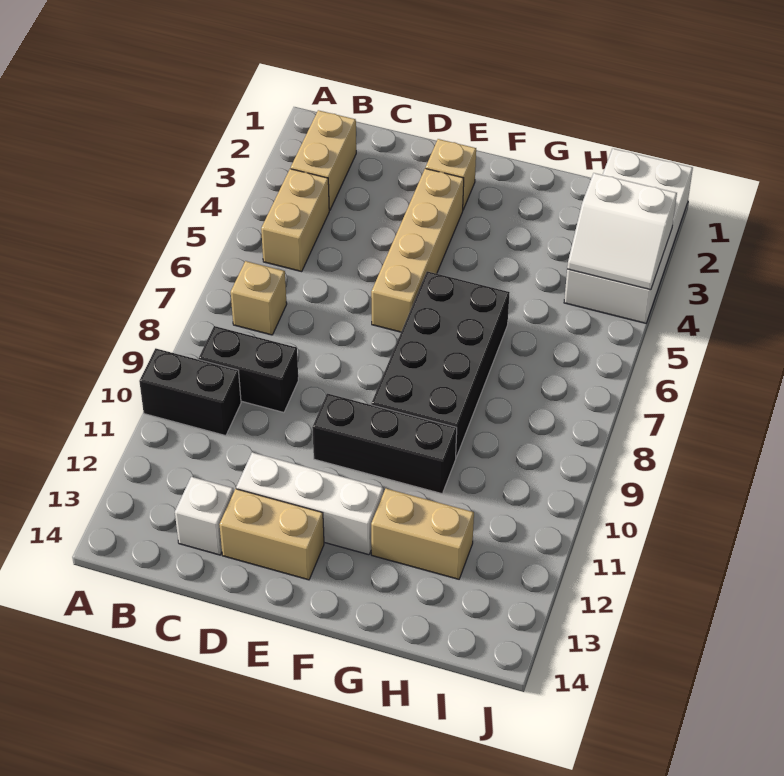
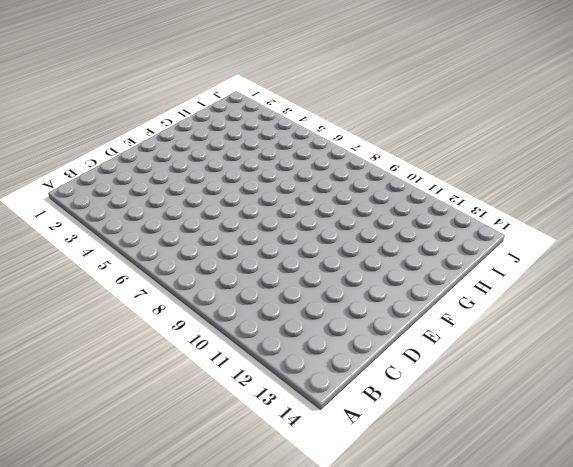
none -> black brick A10:B10 level 1
none -> tan brick B2:B3 level 1
none -> tan brick B4:B5 level 1

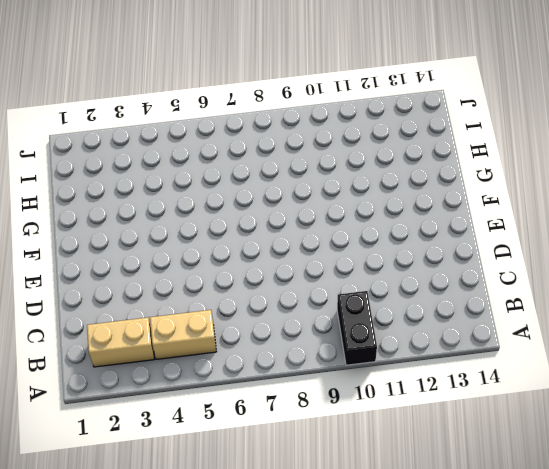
none -> tan brick B7 level 1
none -> black brick B9:C9 level 1
none -> white brick C13 level 1

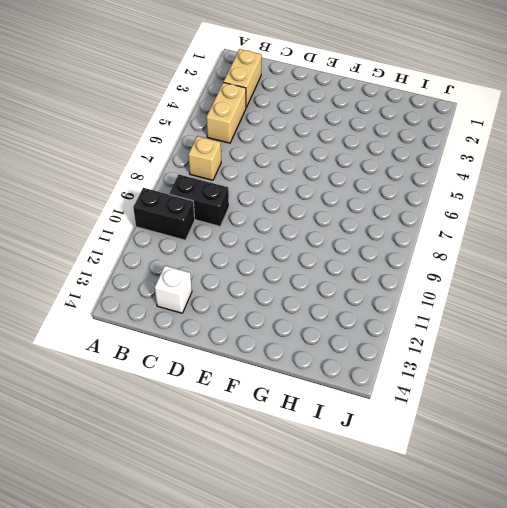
none -> white brick D12:F12 level 1
none -> tan brick D13:E13 level 1
none -> tan brick E2 level 1

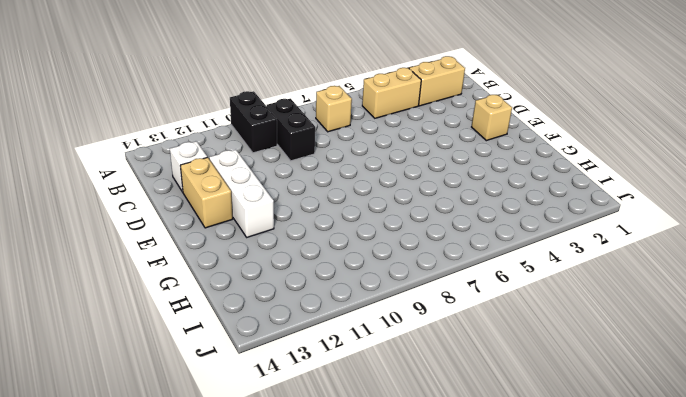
none -> tan brick E3:E6 level 1
none -> black brick E10:G10 level 1
none -> black brick F6:G9 level 1

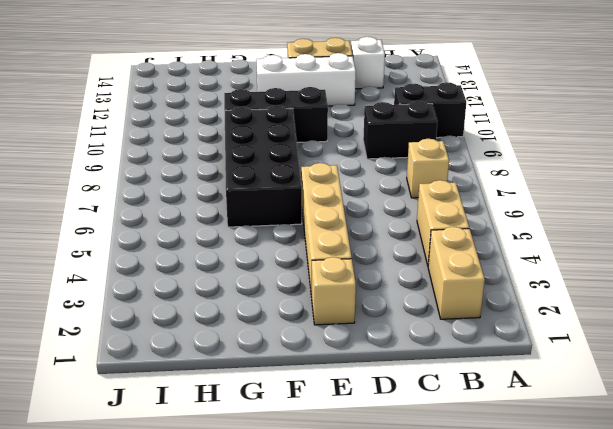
none -> tan brick G12:H12 level 1
none -> white brick I1:J4 level 1
none -> white slope I3:J4 level 2 top 3

